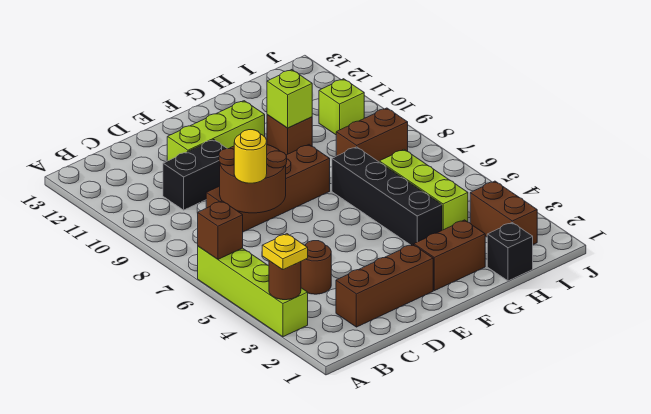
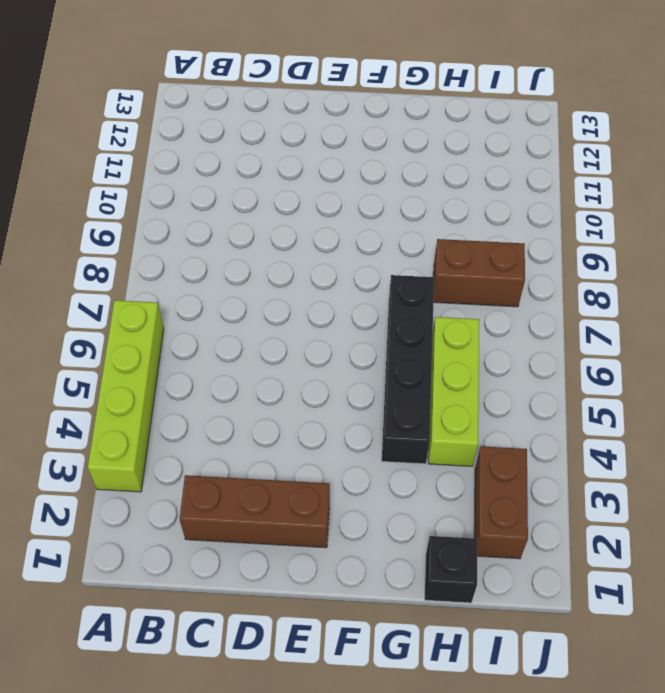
none -> brown round brick C4 level 1
none -> brown brick C8:F8 level 1
none -> black brick C10:D10 level 1

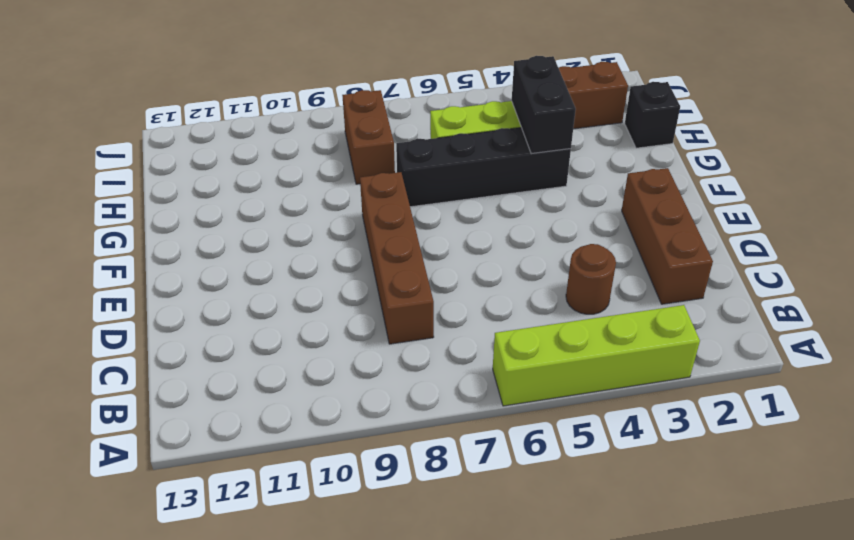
black brick G4:H4 level 2 -> black brick C10:D10 level 1
none -> lime brick D11:F11 level 1
none -> brown brick F2:G2 level 1
none -> brown brick G10 level 1

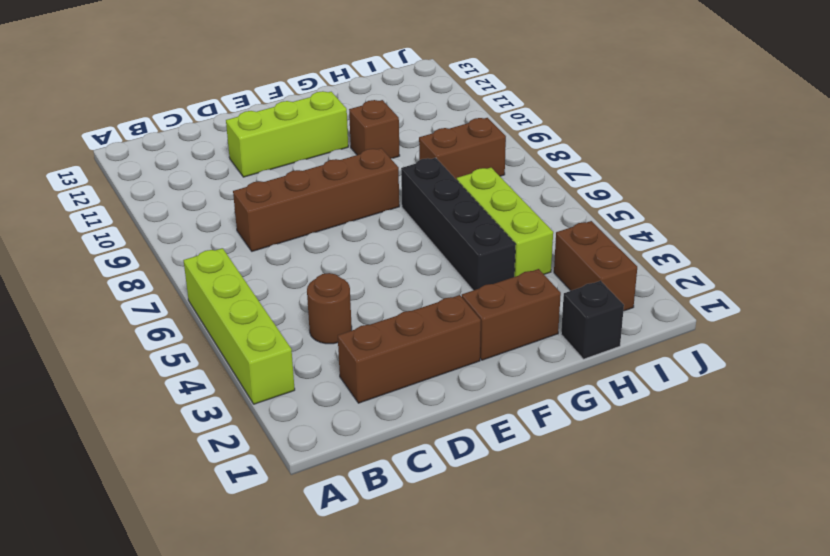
none -> black brick C10:D10 level 1
none -> lime brick I10 level 1
none -> brown round brick A3 level 2

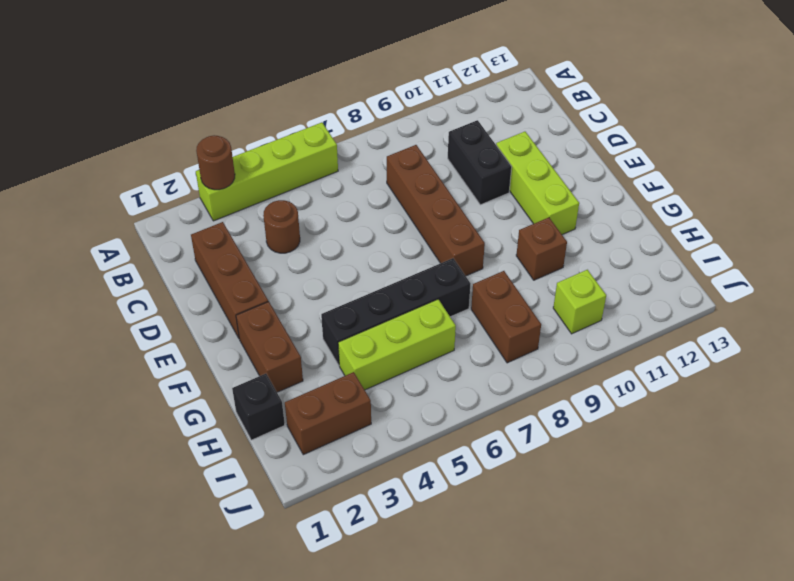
none -> brown brick A6 level 2
none -> brown round brick C7:D8 level 2
none -> lime brick G10 level 2

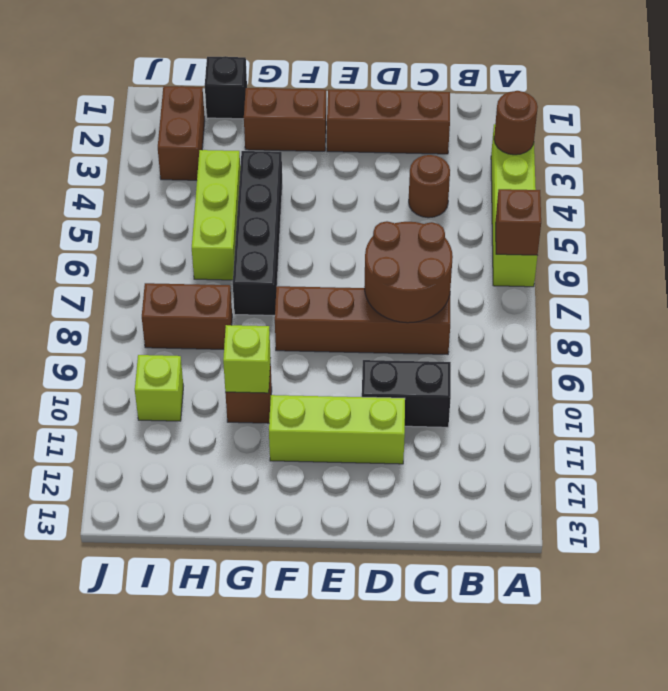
none -> yellow plate A3 level 3
none -> yellow round brick C7 level 3

